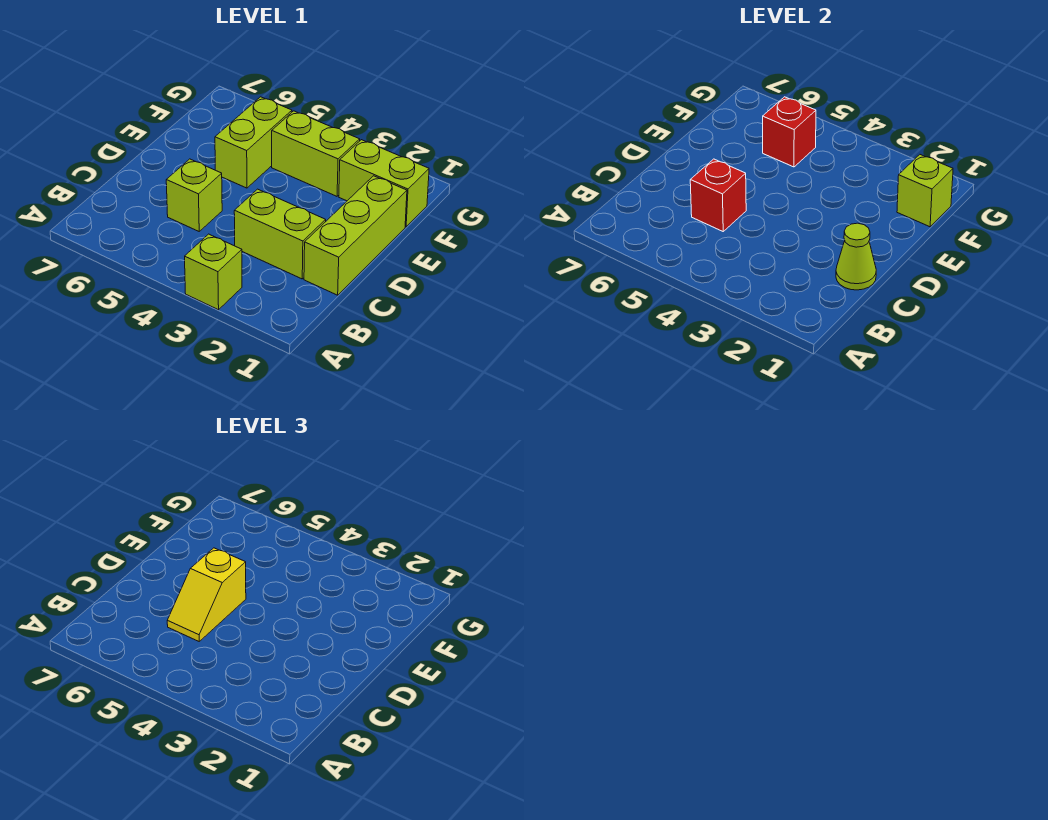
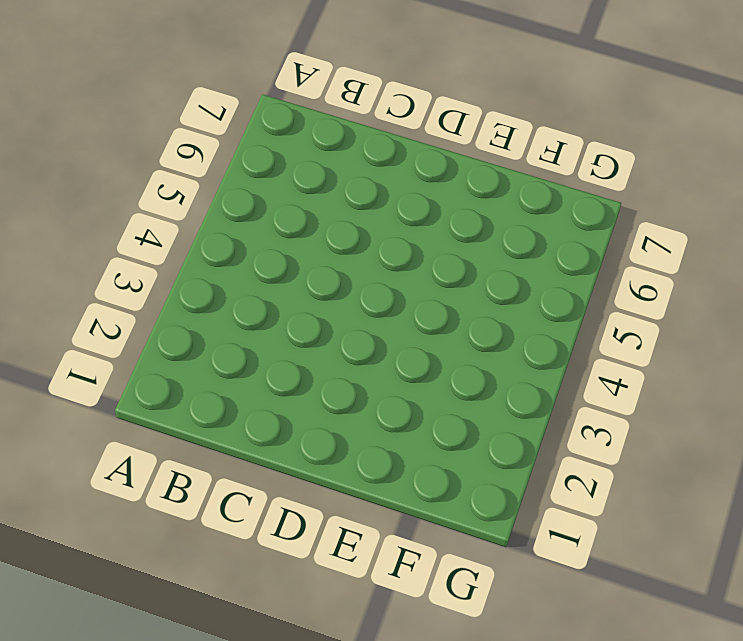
none -> lime brick A3 level 1
none -> lime brick C1:E1 level 1
none -> lime brick C2:C3 level 1

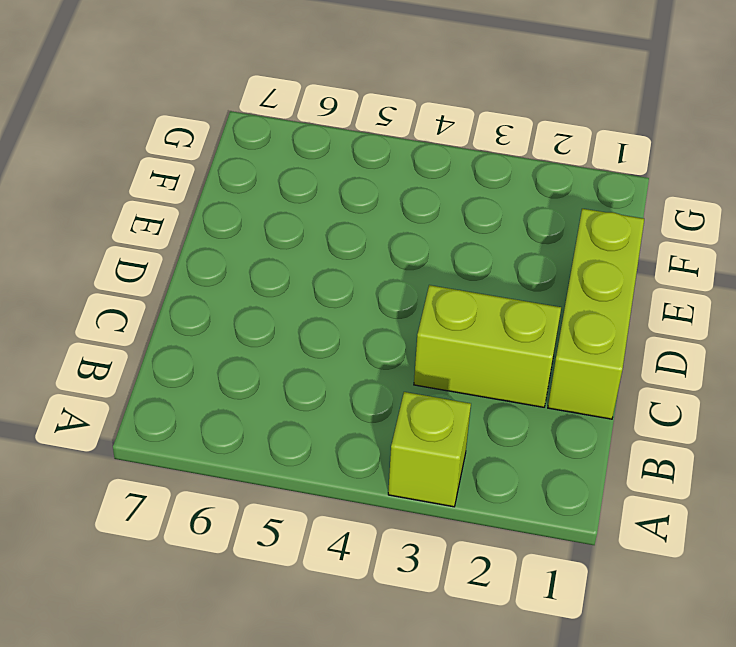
none -> lime brick C5 level 1
none -> lime brick E5:F5 level 1
none -> lime brick F1:F2 level 1

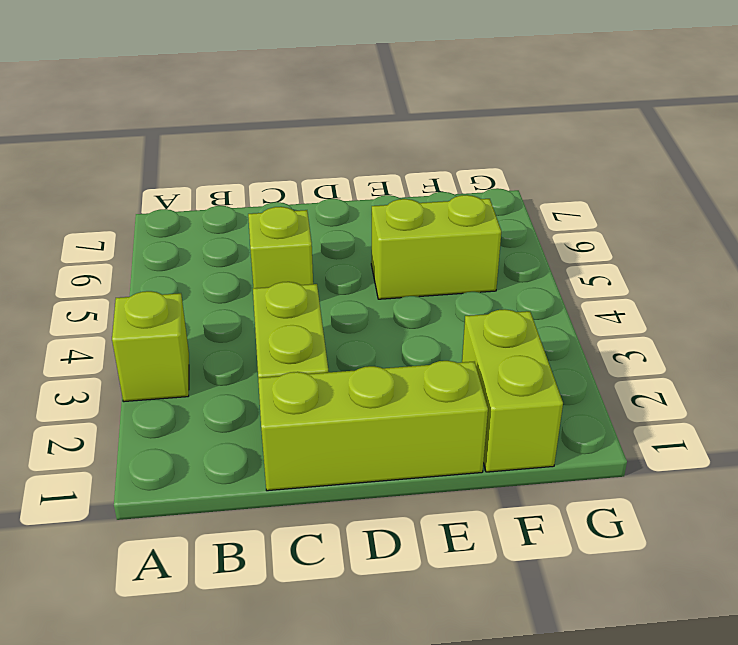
none -> lime brick F3:F4 level 1
none -> lime cone C1 level 2
none -> red brick C5 level 2

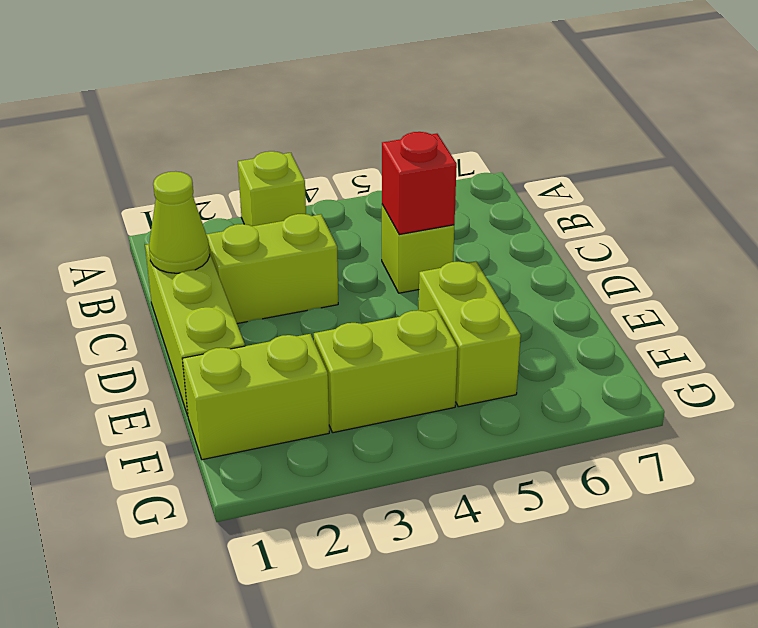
none -> lime brick F1 level 2
none -> red brick F5 level 2
none -> yellow slope C5:D5 level 3 top D

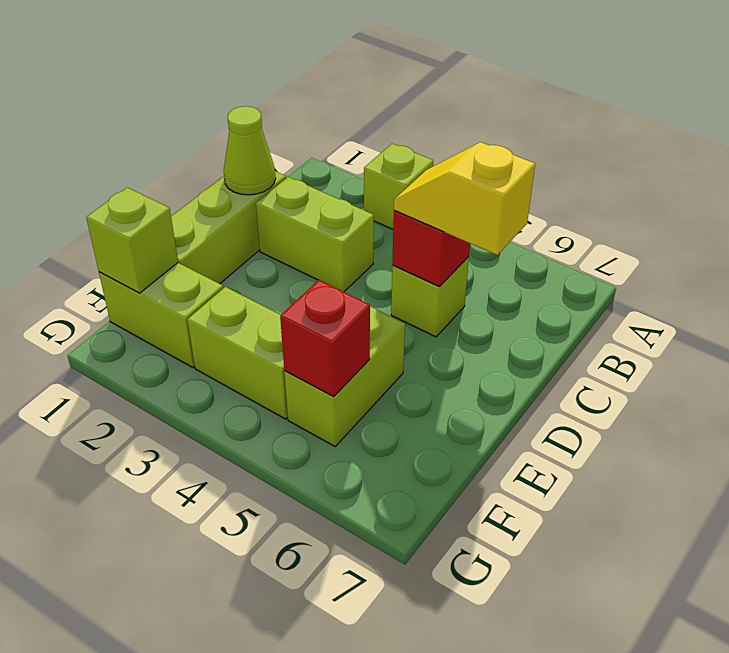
yellow slope C5:C6 level 3 top 6 -> yellow slope C5:D5 level 3 top D

